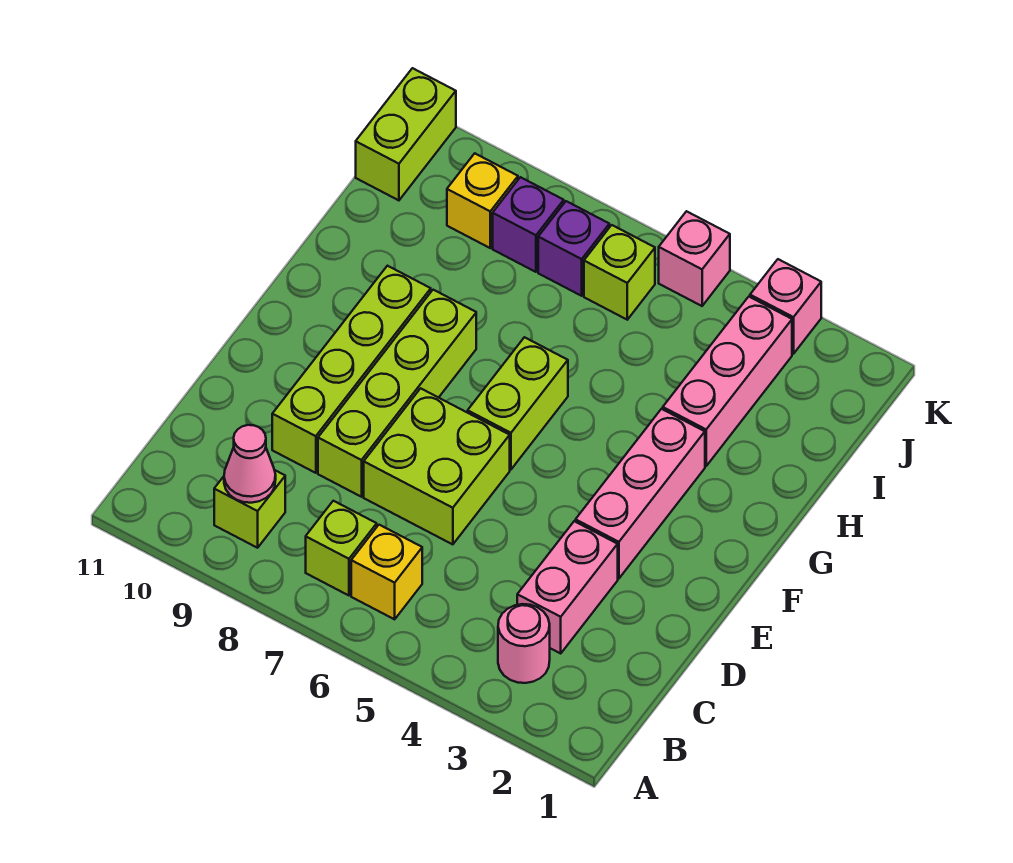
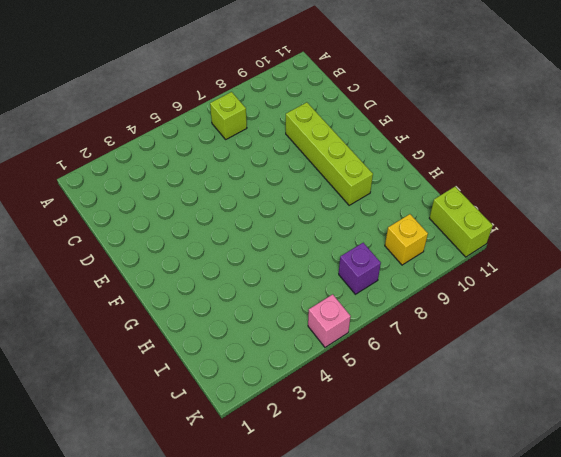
none -> pink round brick B3 level 1
none -> yellow brick B6 level 1
none -> lime brick B9 level 1

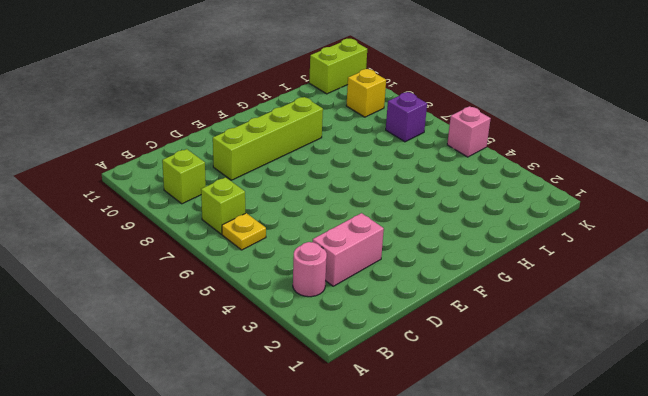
yellow plate B6 level 1 -> yellow brick B6 level 1
none -> lime brick D6:E7 level 1
none -> lime brick D8:G8 level 1
none -> pink brick E3:G3 level 1

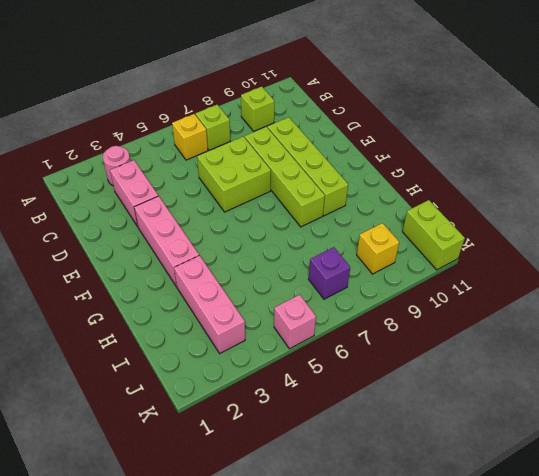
none -> lime brick F6:G6 level 1
none -> lime brick J6 level 1
none -> purple brick J8 level 1

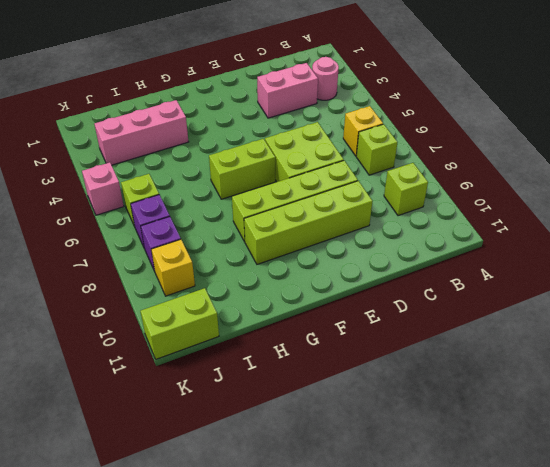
none -> pink brick E3:G3 level 1
none -> pink brick K3 level 1
none -> pink cone B9 level 2

